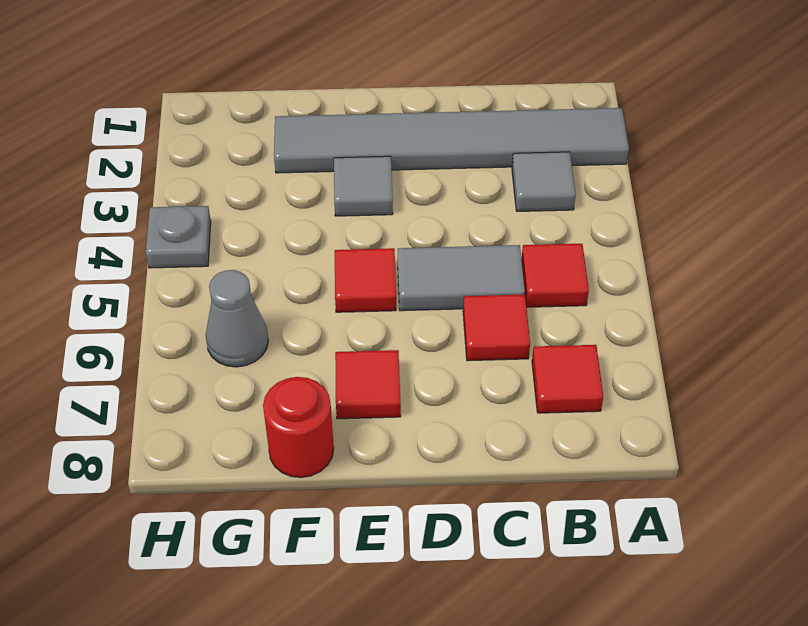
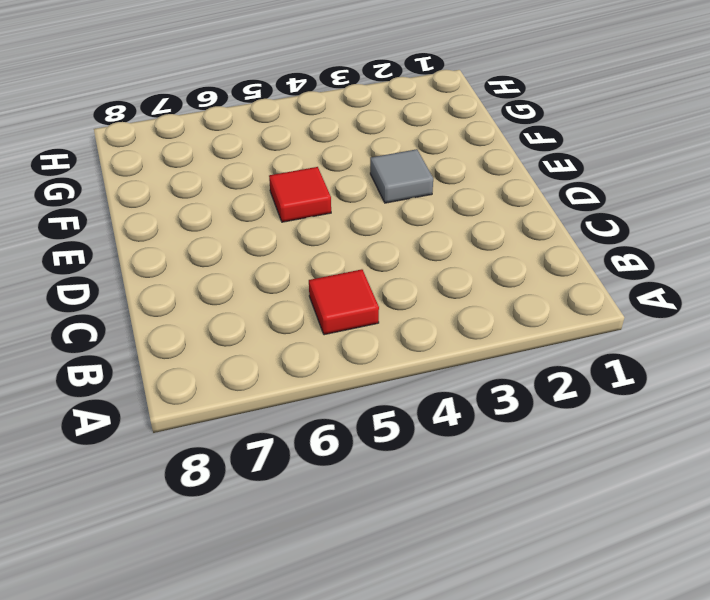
none -> grey tile A2:F2 level 1
none -> grey tile B3 level 1
none -> red tile B7 level 1

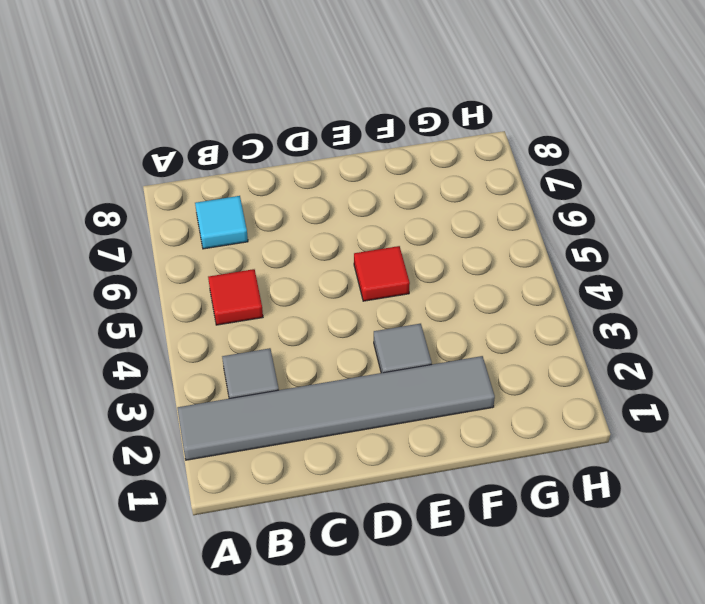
cyan tile B7 level 1 -> red tile B7 level 1
none -> grey tile C5:D5 level 1
none -> red tile C6 level 1
none -> red tile E7 level 1

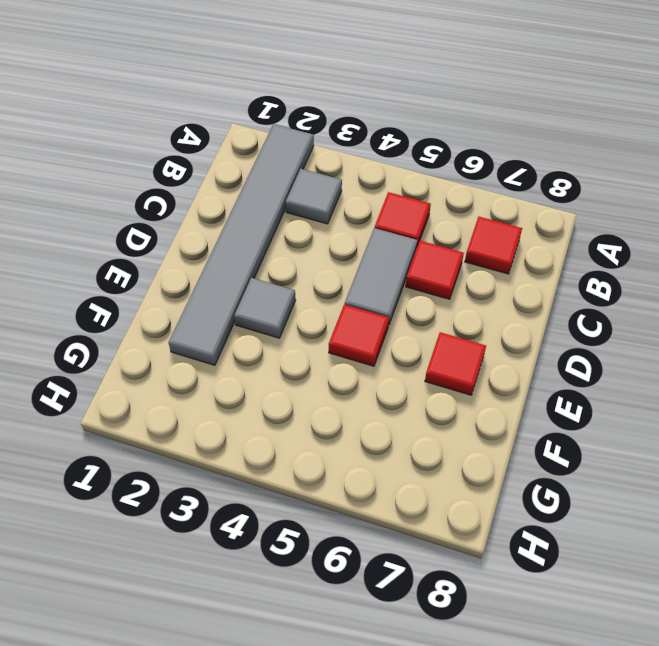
none -> red round brick F8 level 1
none -> grey cone G6 level 1
none -> grey plate H4 level 1

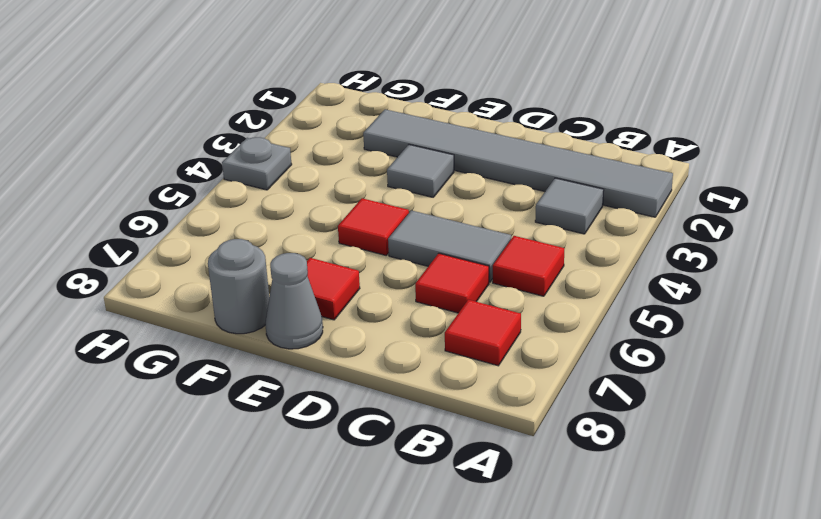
grey cone E8 level 1 -> grey cone G6 level 1
grey round brick F8 level 1 -> red round brick F8 level 1

